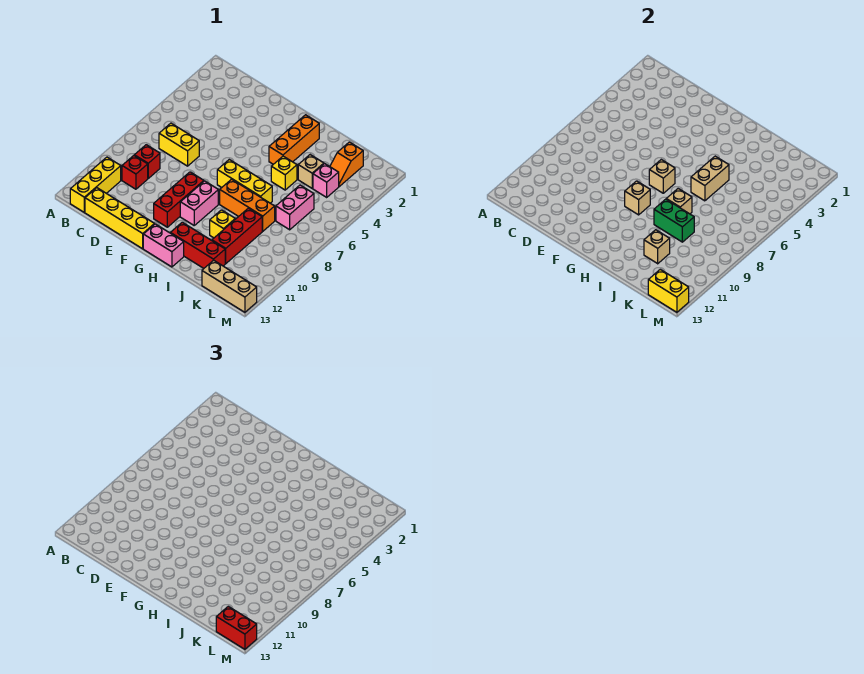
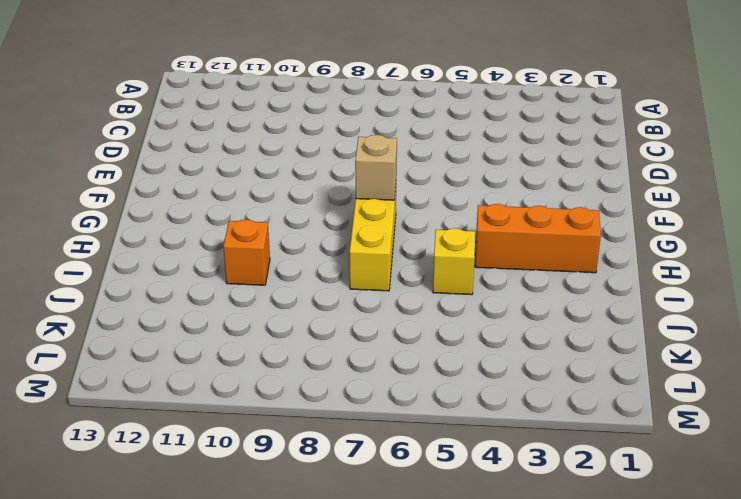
orange brick I10 level 1 -> yellow brick I10 level 1
none -> yellow brick B11:B13 level 1
none -> yellow brick C7:D7 level 1
none -> red brick C9 level 1

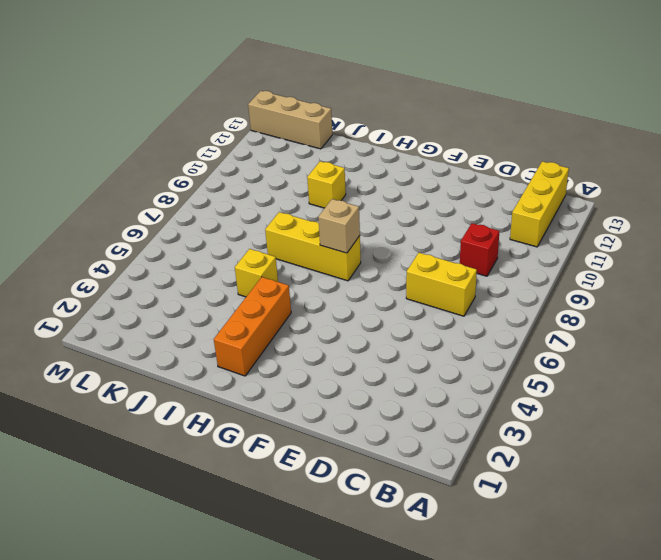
none -> red brick C10 level 1
none -> yellow brick C13:F13 level 1
none -> red brick F9:F11 level 1

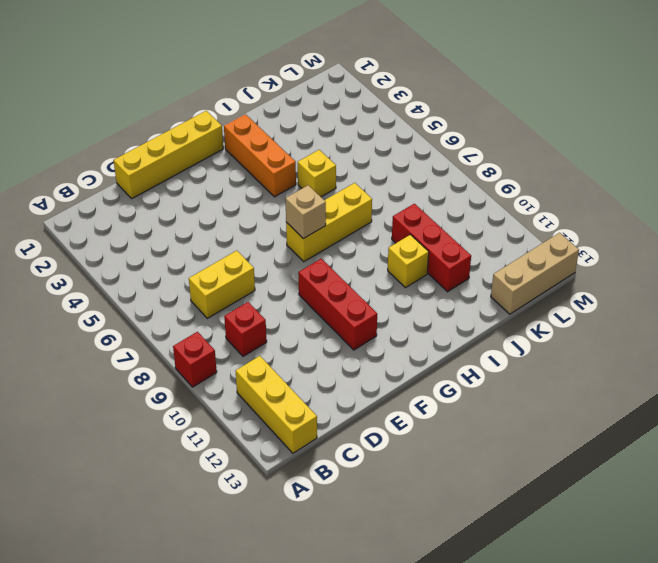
red brick A9 level 1 -> red brick C10 level 1
yellow brick D1:G1 level 1 -> yellow brick C13:F13 level 1
none -> pink brick G9:G10 level 1
none -> pink brick G13:H13 level 1
none -> orange brick H8:J8 level 1

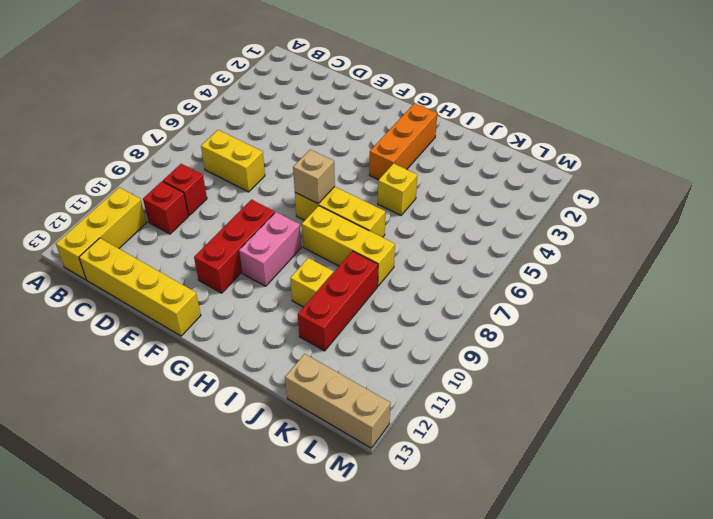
yellow brick H8:J8 level 1 -> orange brick H8:J8 level 1
none -> pink brick G13:H13 level 1
none -> red brick H12:J12 level 1
none -> tan brick J4 level 1

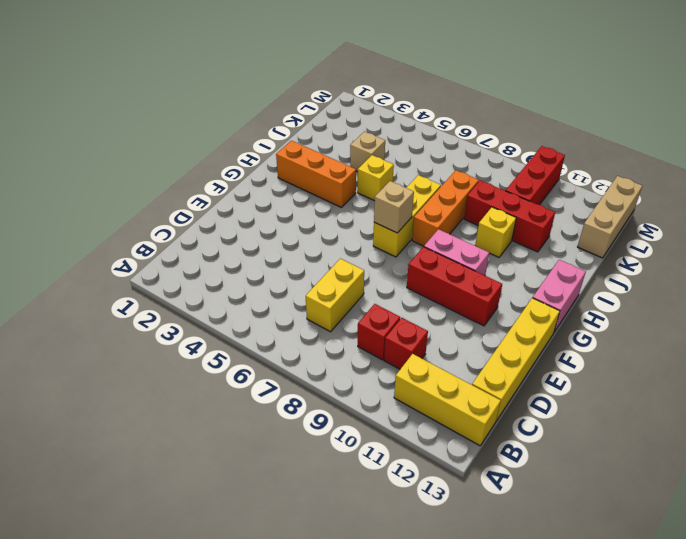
red brick K10:M10 level 1 -> red brick H12:J12 level 1
none -> orange slope K2:K3 level 1 top 2
none -> pink brick K4 level 1
none -> pink brick K6:K7 level 1

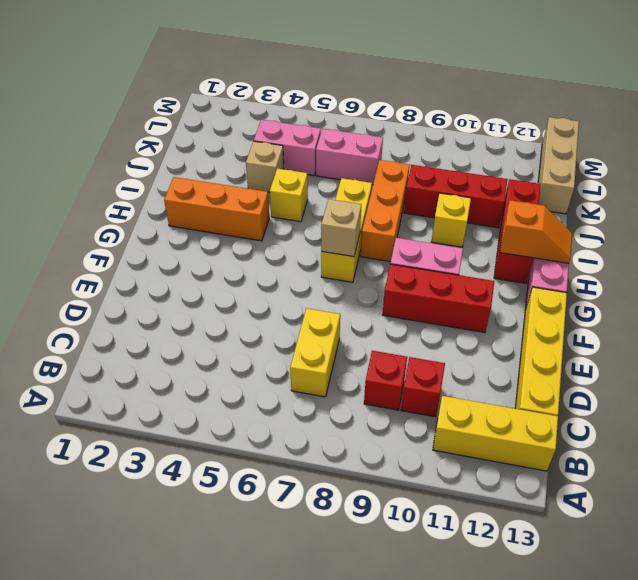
orange slope H12:H13 level 2 top 12 -> orange slope K2:K3 level 1 top 2
pink brick K4:K5 level 1 -> pink brick K4 level 1
none -> tan brick G9 level 2
none -> tan brick I5:I6 level 2
none -> tan brick I8 level 2

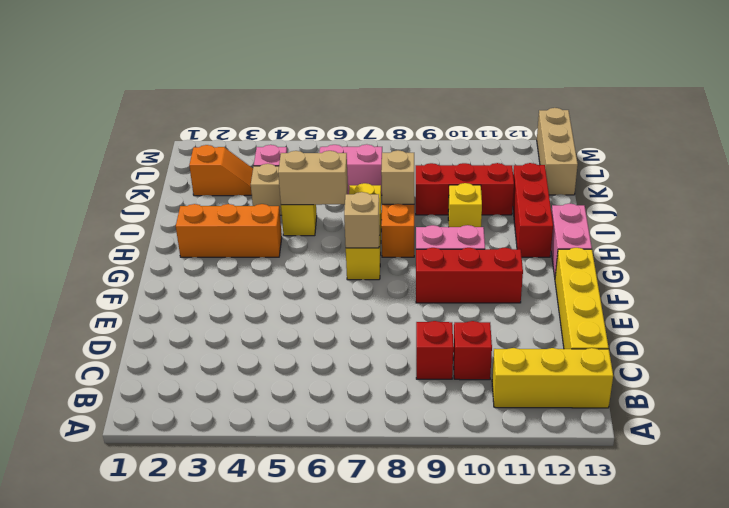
none -> yellow brick C7:D7 level 1
none -> tan brick G9 level 2
none -> green brick I9:J9 level 2

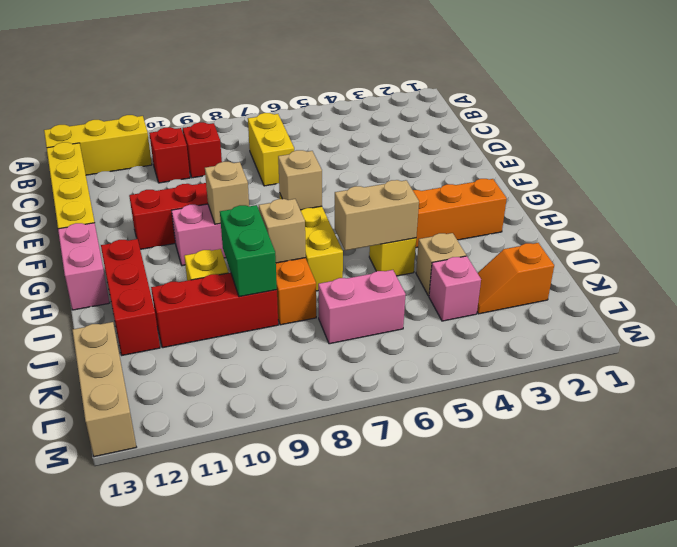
none -> tan brick J11 level 2
none -> yellow brick L13:M13 level 2
none -> red brick L13:M13 level 3

